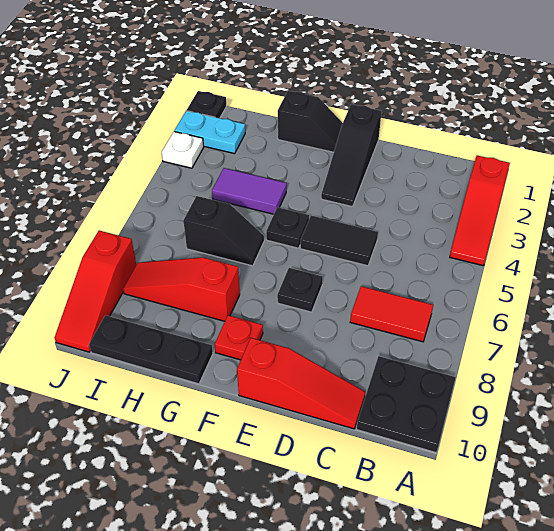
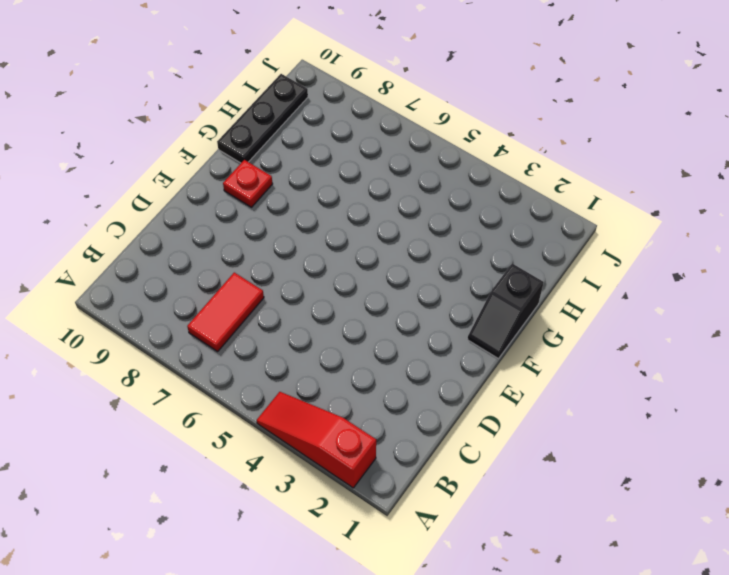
none -> black plate A9:B10 level 1
none -> red slope C10:E10 level 1 top E
none -> black tile D5:E5 level 1

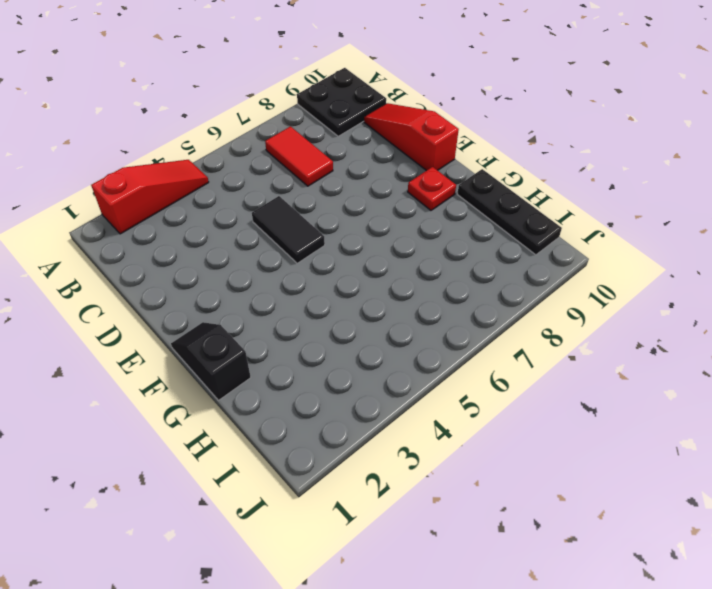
none -> black slope E1:E3 level 1 top 1
none -> black plate E7 level 1
none -> black plate F5 level 1

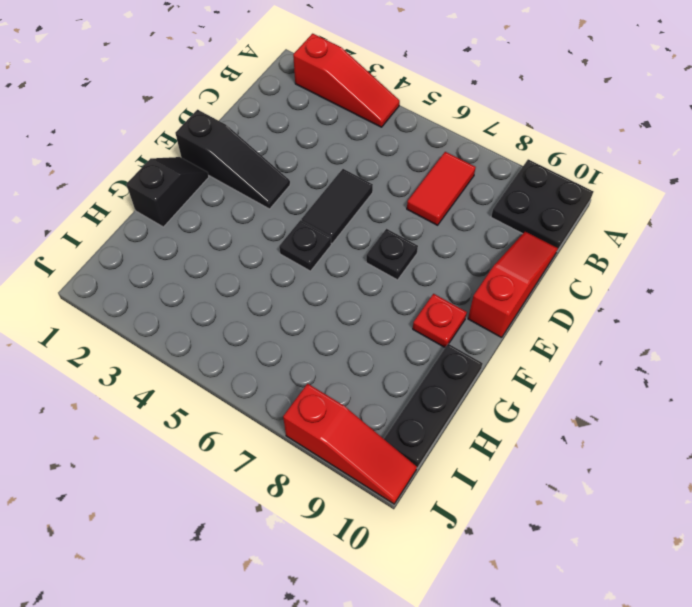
none -> purple tile G4:H4 level 1
none -> black slope G6:H6 level 1 top H
none -> red slope G8:I8 level 1 top G

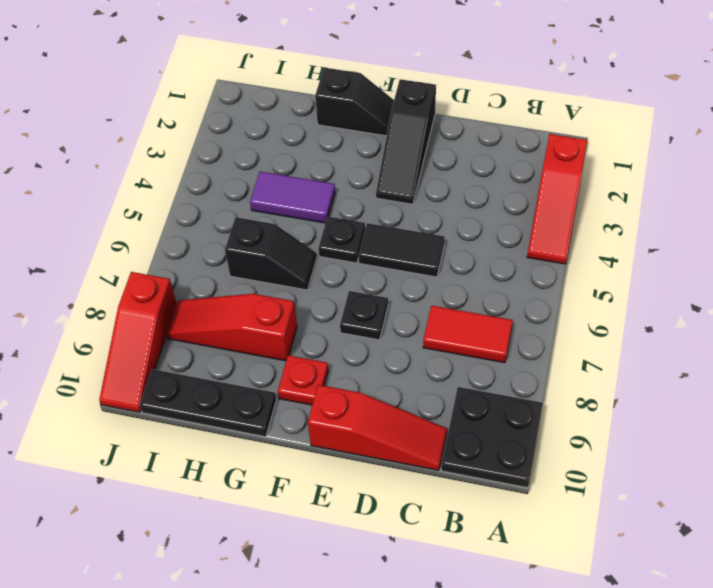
none -> cyan plate I2:J2 level 1
none -> black plate J1 level 1
none -> white plate J3 level 1

